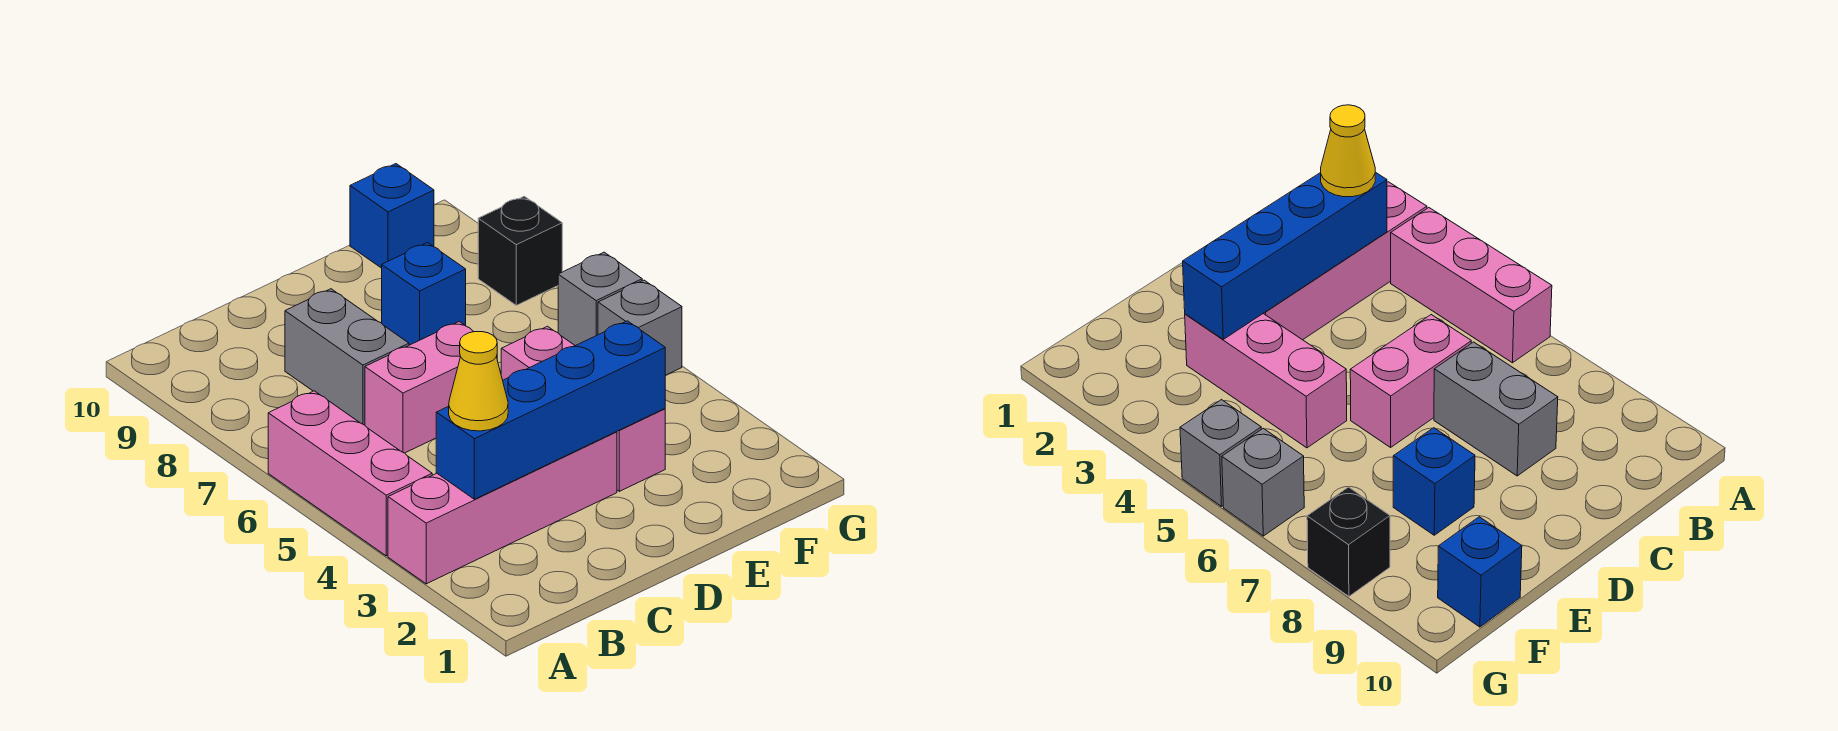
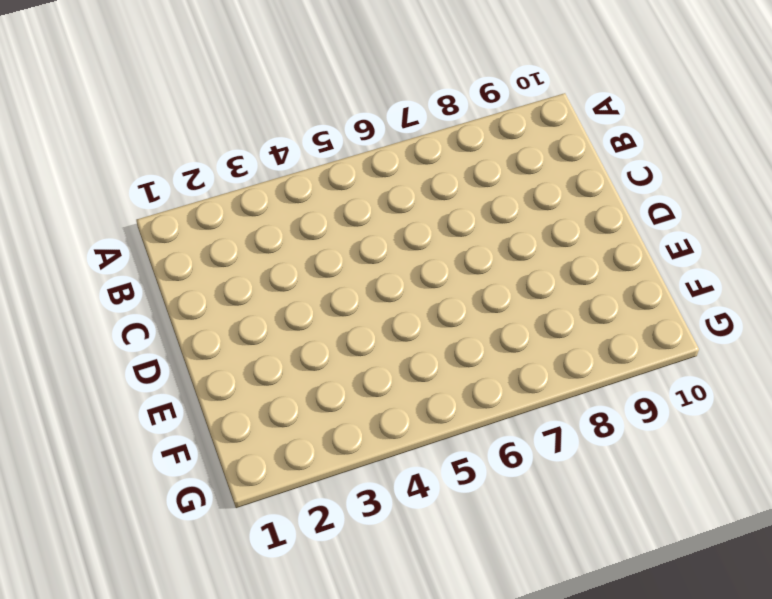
none -> pink brick A3:D3 level 1
none -> pink brick A4:A6 level 1
none -> pink brick C6:D6 level 1

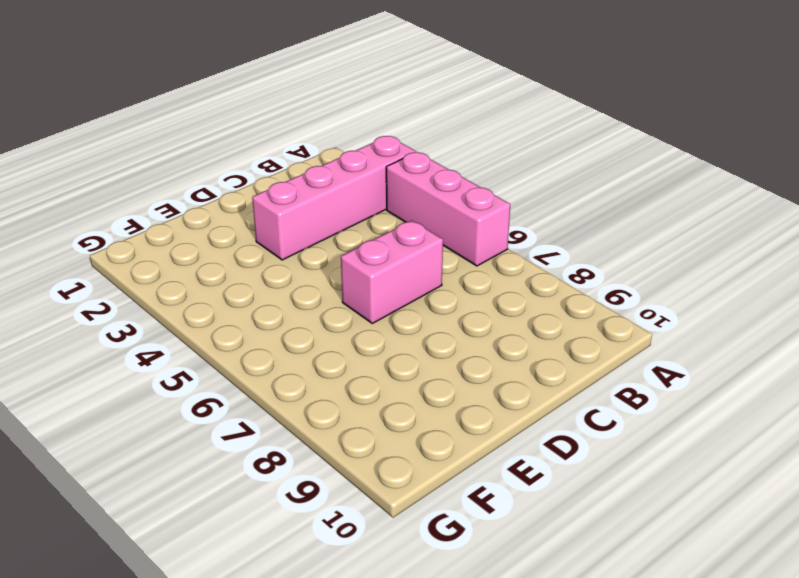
none -> grey brick C7:C8 level 1
none -> pink brick E3:E5 level 1
none -> blue brick E8 level 1

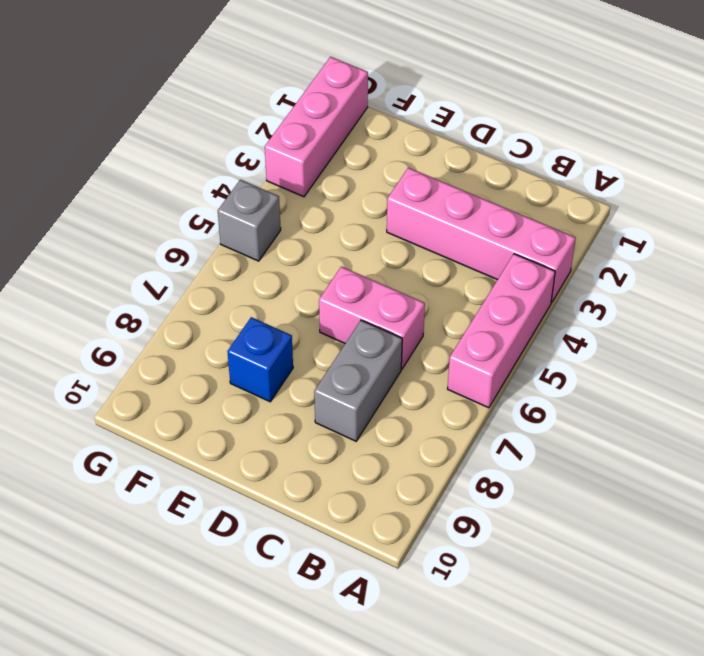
pink brick G1:G3 level 1 -> pink brick E3:E5 level 1
none -> blue brick F10 level 1
none -> grey brick G6 level 1
none -> black brick G8 level 1

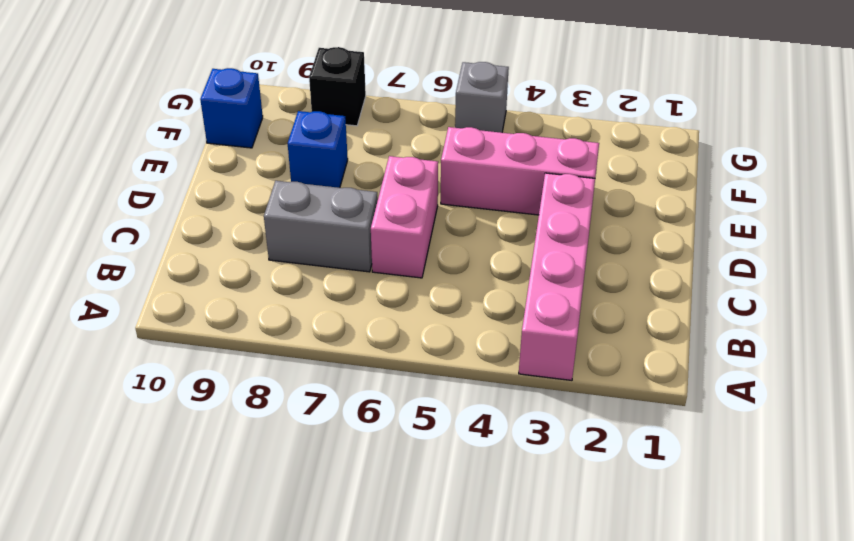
none -> pink brick A4:A6 level 1
none -> grey brick G6 level 1
none -> blue brick B3:E3 level 2

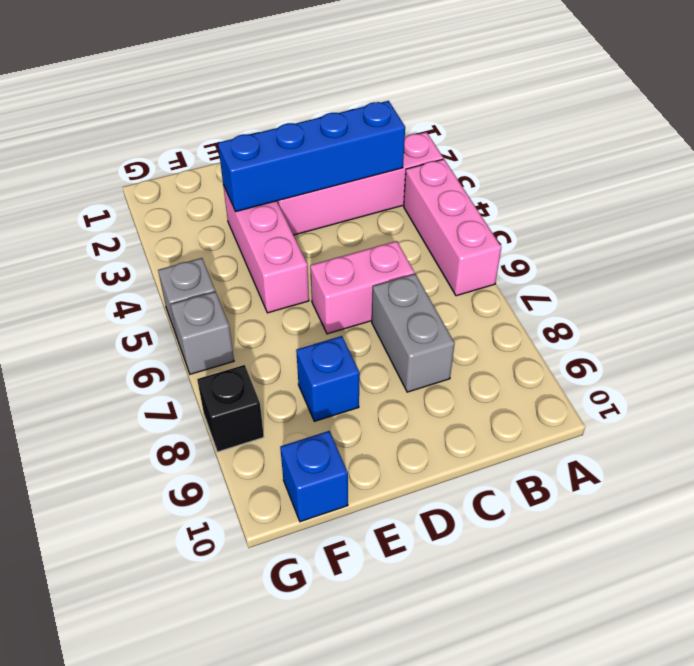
none -> yellow cone B3 level 3

